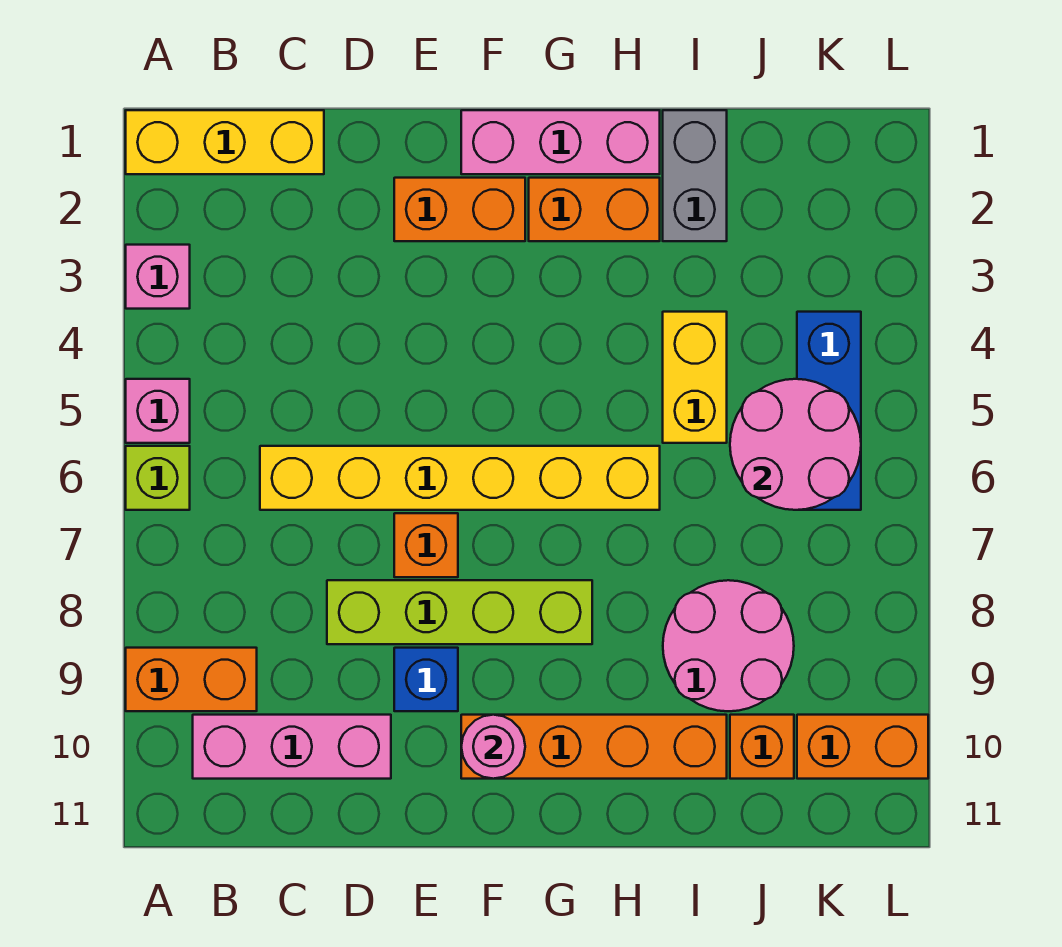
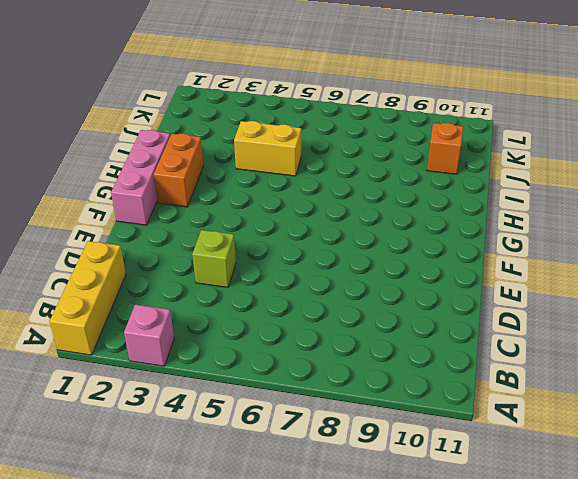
lime brick D4 level 1 -> lime brick A6 level 1
none -> pink brick A5 level 1
none -> orange brick A9:B9 level 1
none -> pink brick B10:D10 level 1

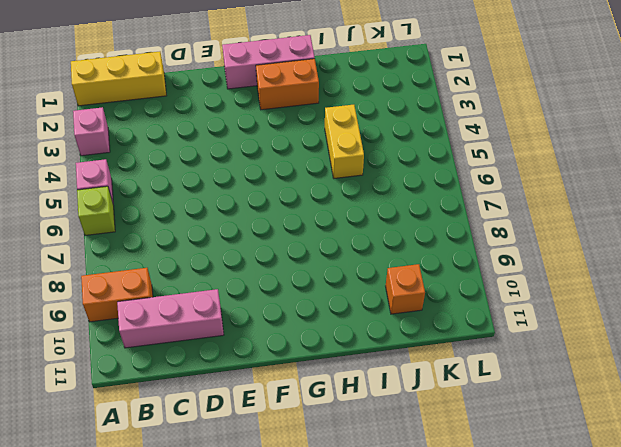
none -> yellow brick C6:H6 level 1
none -> lime brick D8:G8 level 1
none -> orange brick E2:F2 level 1

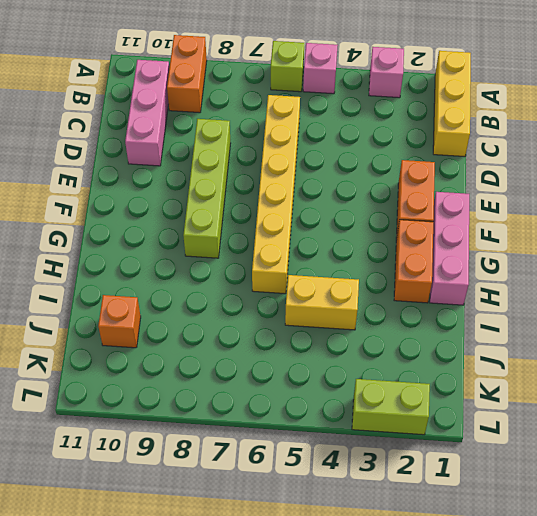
lime brick L2:L3 level 1 -> none
none -> orange brick E7 level 1
none -> blue brick E9 level 1
none -> orange brick F10:I10 level 1

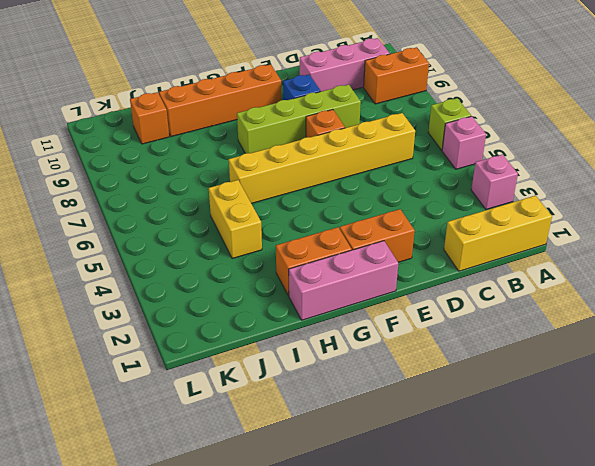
none -> grey brick I1:I2 level 1
none -> pink round brick I8:J9 level 1
none -> blue brick K4:K6 level 1

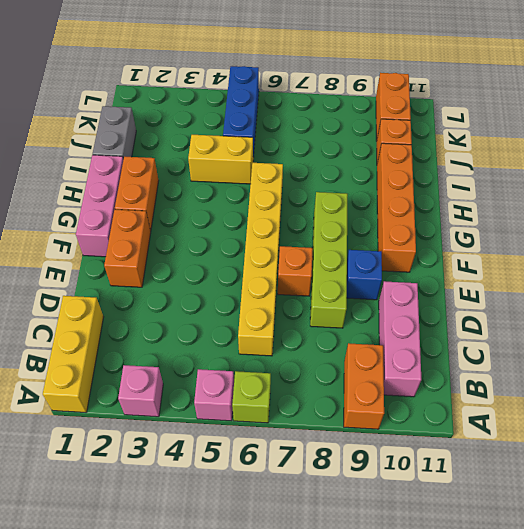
grey brick I1:J1 level 1 -> grey brick I1:I2 level 1
blue brick J5:L5 level 1 -> blue brick K4:K6 level 1
none -> pink round brick I8:J9 level 1
none -> pink round brick F10 level 2
none -> pink round brick J5:K6 level 2

